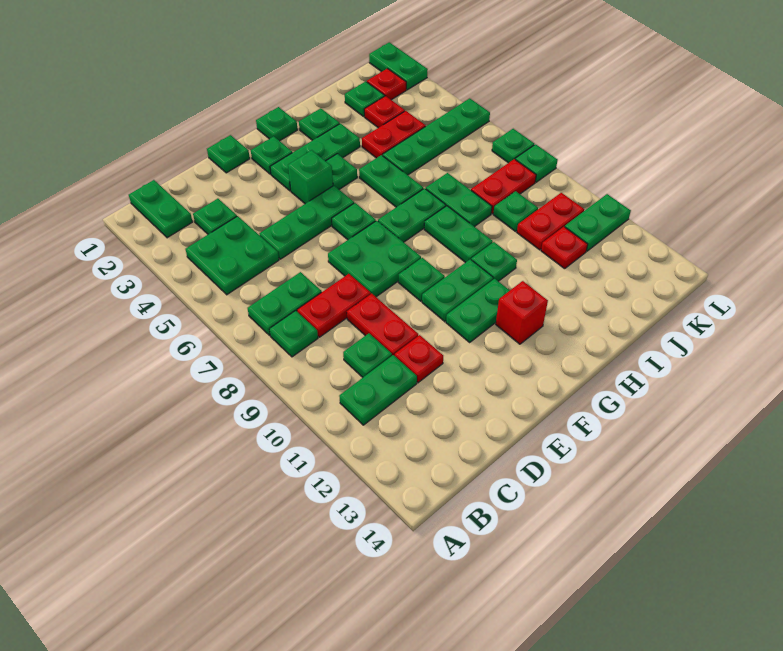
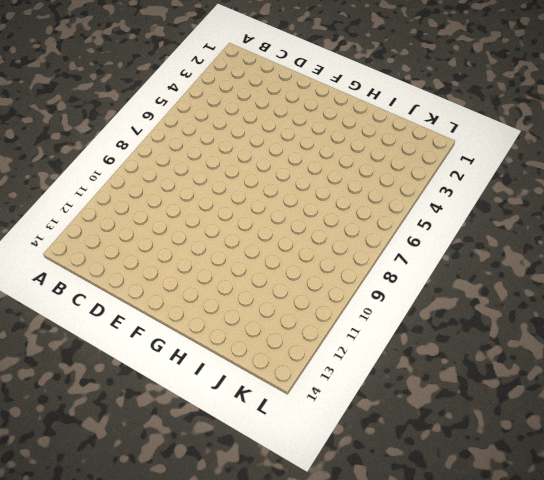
none -> green plate B1:B2 level 1
none -> green plate B4:C5 level 1
none -> green plate B7:C7 level 1
none -> green plate B8 level 1

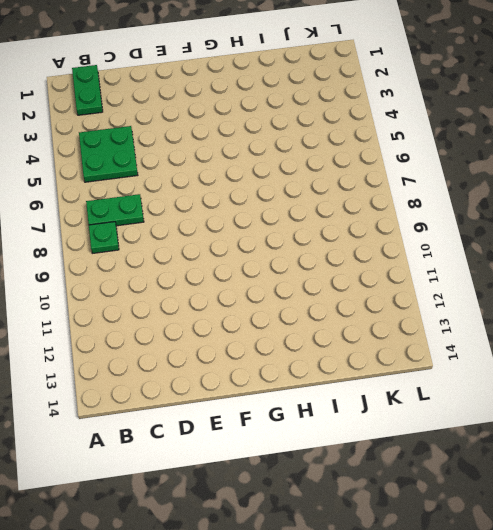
none -> green plate B11:C11 level 1
none -> green plate C3 level 1
none -> red plate C8:D8 level 1
none -> green plate C10 level 1

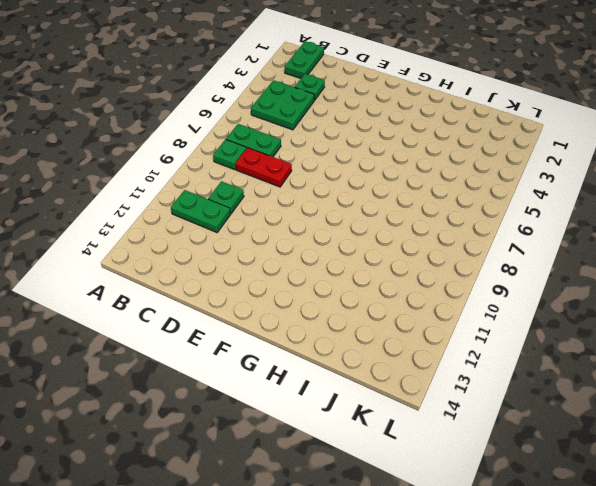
none -> green plate D5:F5 level 1
none -> red plate D9:D10 level 1
none -> red plate D11 level 1
none -> green plate E1 level 1

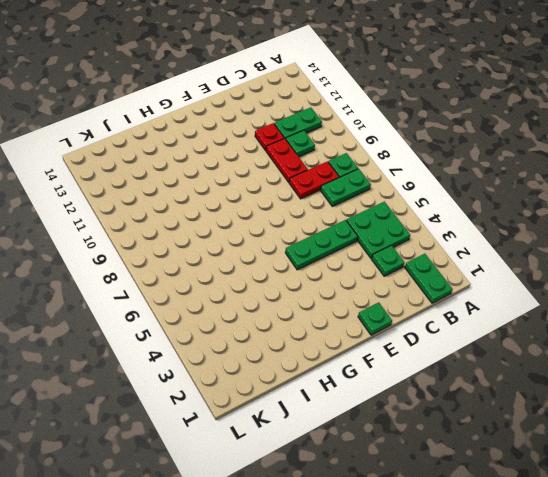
none -> green plate E7:F8 level 1
none -> green plate F2 level 1
none -> green plate F3:H3 level 1
none -> green brick F4 level 1

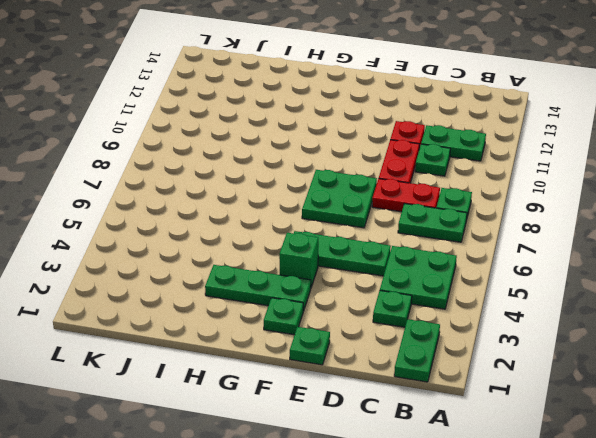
none -> green plate F6 level 1
none -> green plate F9 level 1
none -> green plate F10:G10 level 1
none -> green plate F11:G11 level 1

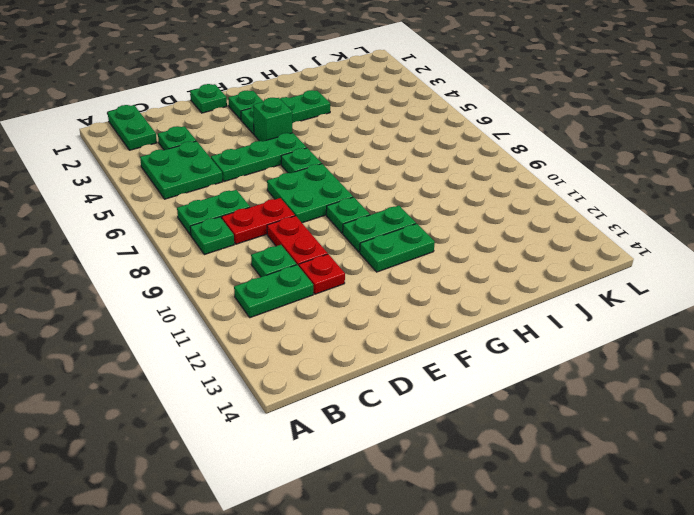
none -> green plate G1 level 1
none -> green plate G4 level 1
none -> green plate G7:H7 level 1
none -> red brick G12 level 1

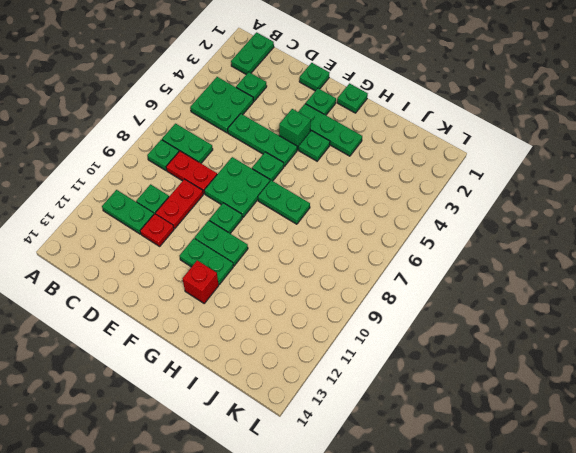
none -> green plate H2 level 1
none -> green plate H5:H6 level 1
none -> green plate H8:H9 level 1
none -> green plate H10 level 1

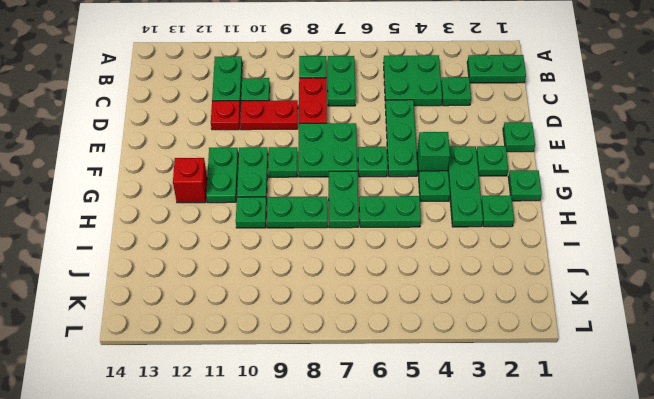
none -> red plate I4:J4 level 1
none -> green plate I5:L5 level 1
none -> green plate I7:I8 level 1
none -> green plate J2 level 1

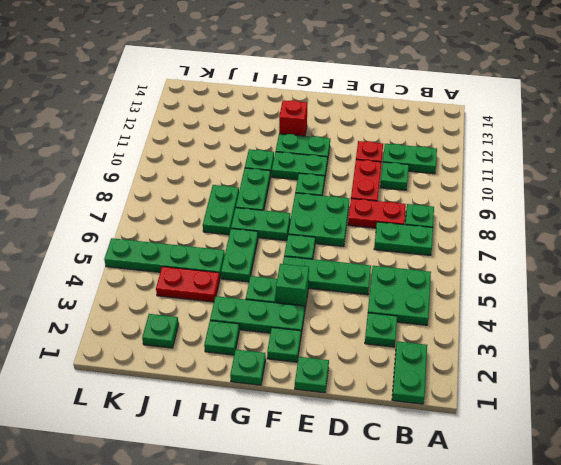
none -> red plate J3 level 1
none -> red plate J8:K8 level 1
none -> green plate J9 level 1
none -> red plate J10:K10 level 1

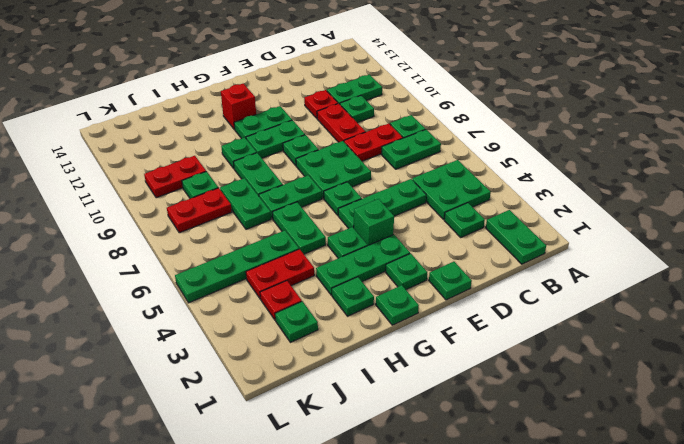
none -> red plate J11 level 1
none -> red plate K2 level 1
none -> green plate K11:L11 level 1
none -> green plate L1:L2 level 1

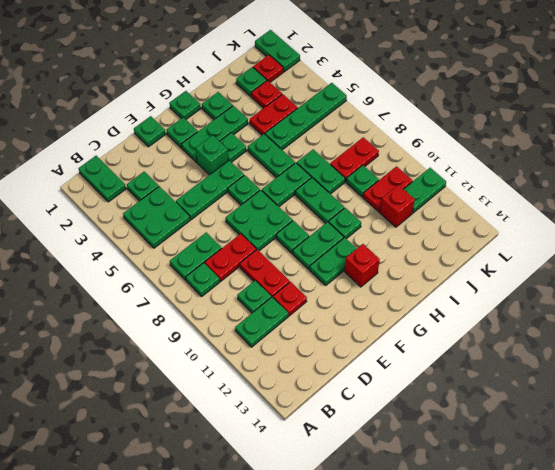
red brick J11 level 1 -> red plate J11 level 1
none -> green plate L7 level 1
none -> green plate L8 level 1

